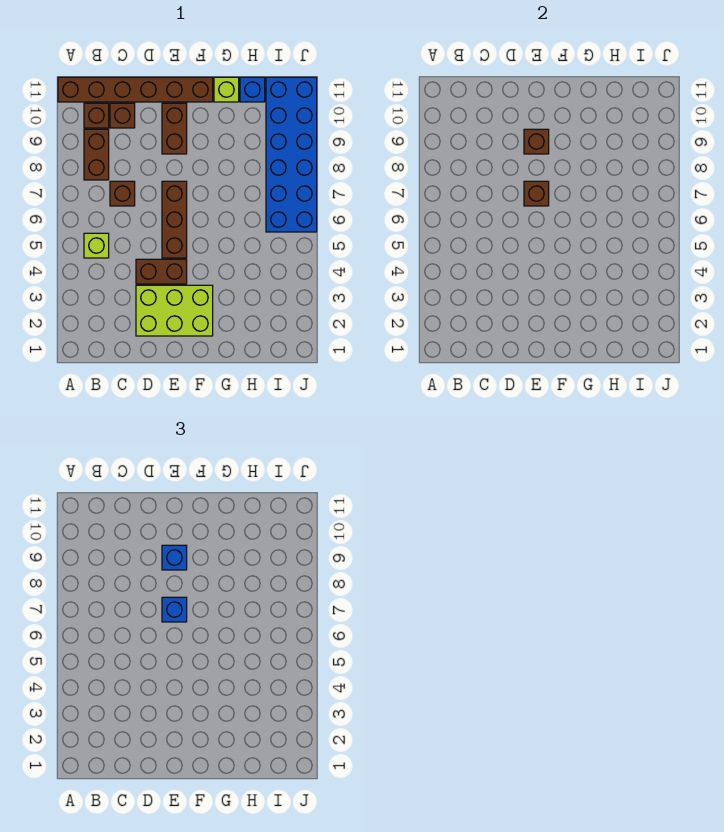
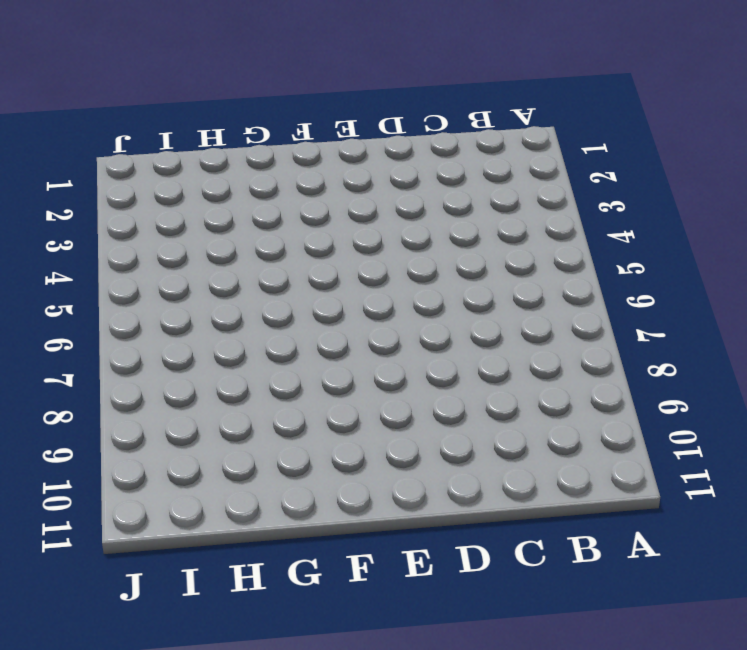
none -> brown brick A11:F11 level 1
none -> lime brick B5 level 1
none -> brown brick B8:B9 level 1

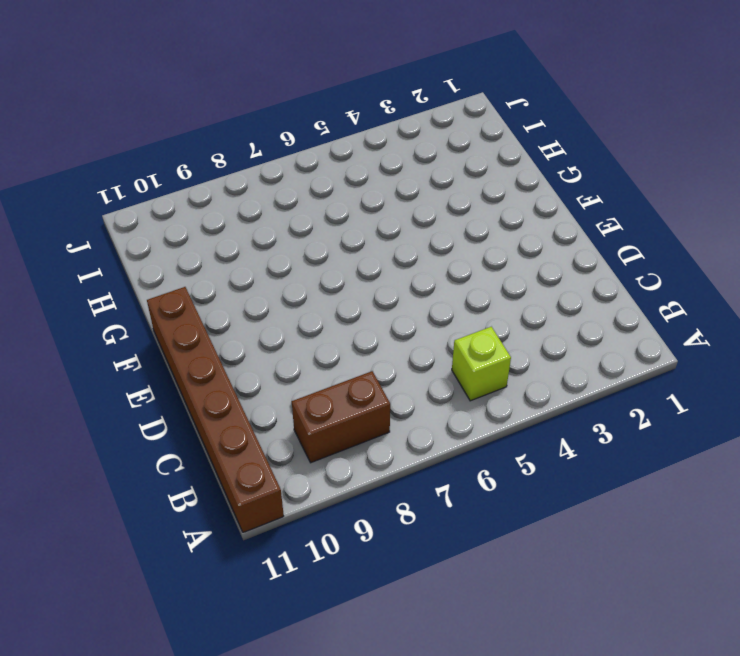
none -> brown brick B10 level 1
none -> brown brick C7 level 1
none -> brown brick C10 level 1

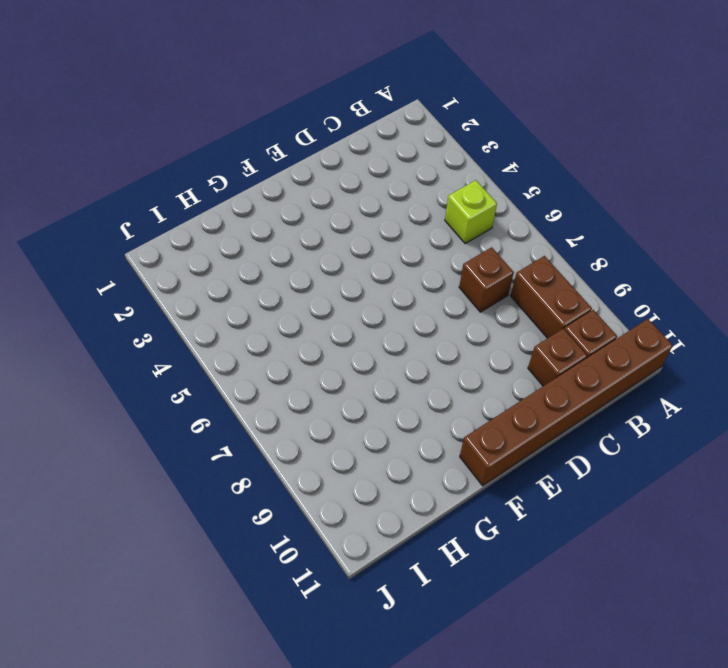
none -> lime brick D2:F3 level 1
none -> brown brick D4:E4 level 1
none -> brown brick E5:E7 level 1

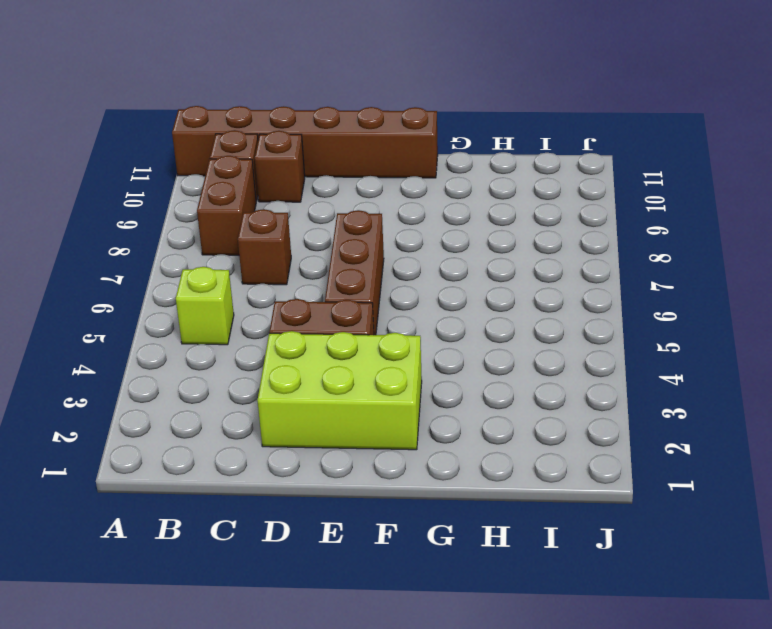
none -> brown brick E9:E10 level 1
none -> lime brick G11 level 1
none -> blue brick H11 level 1

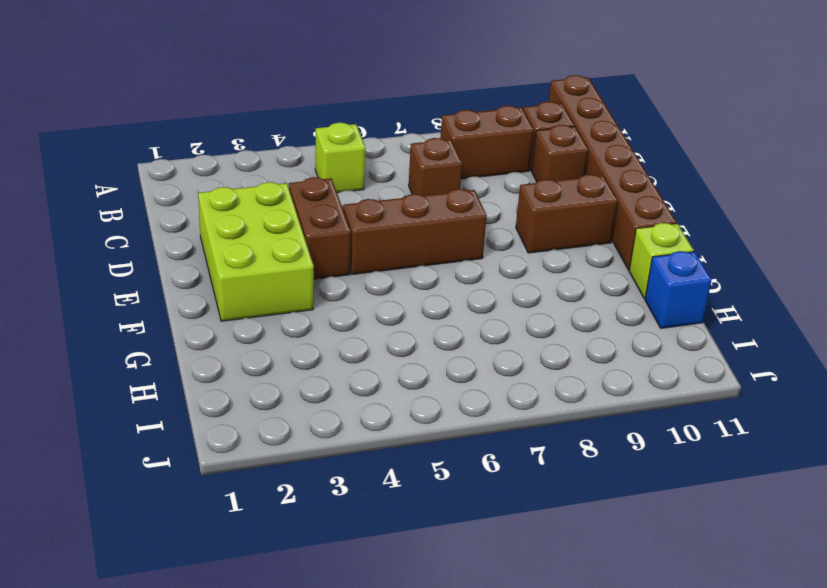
none -> blue brick I6:J11 level 1
none -> brown brick E7 level 2
none -> brown brick E9 level 2

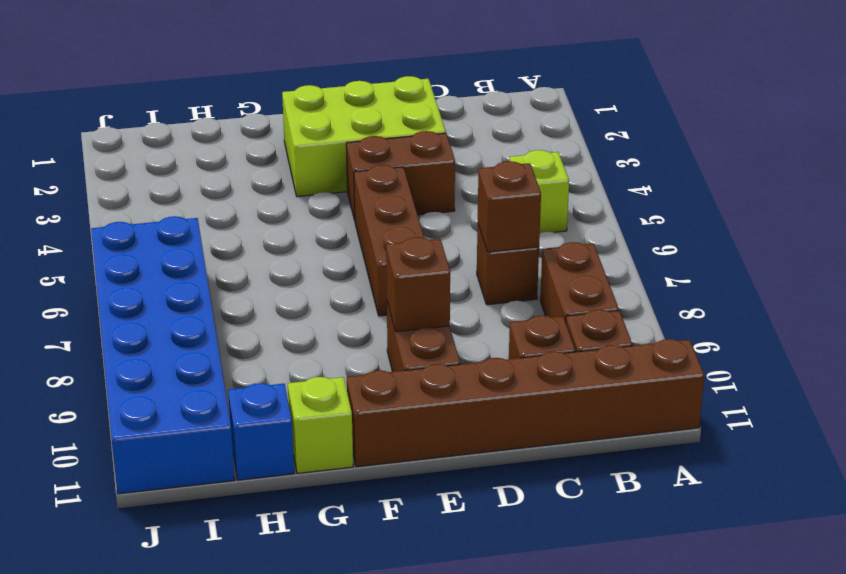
brown brick C7 level 2 -> brown brick E7 level 2
none -> blue brick E7 level 3
none -> blue brick E9 level 3

